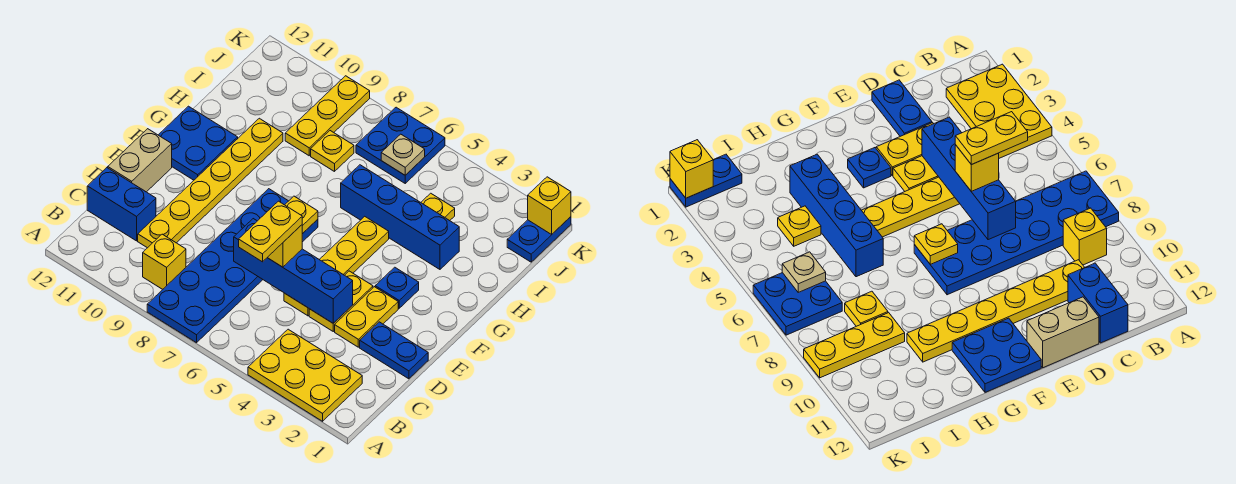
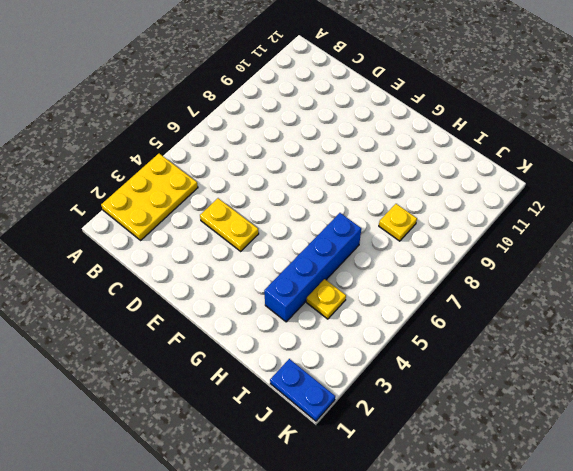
none -> blue plate A7:F8 level 1
none -> yellow brick B9 level 1
none -> yellow plate C10:H10 level 1

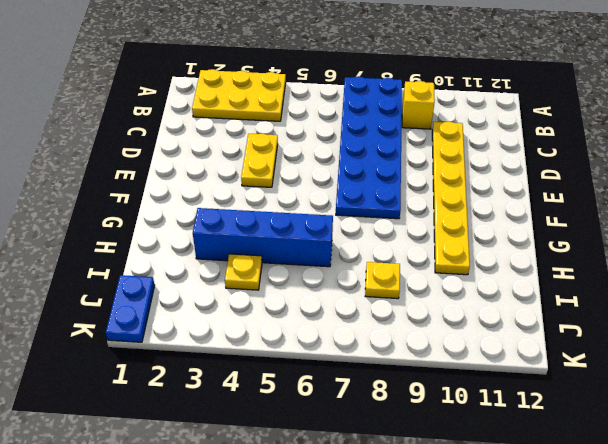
none -> blue brick C11:C12 level 1
none -> blue plate D1:D2 level 1
none -> yellow plate D3:E3 level 1

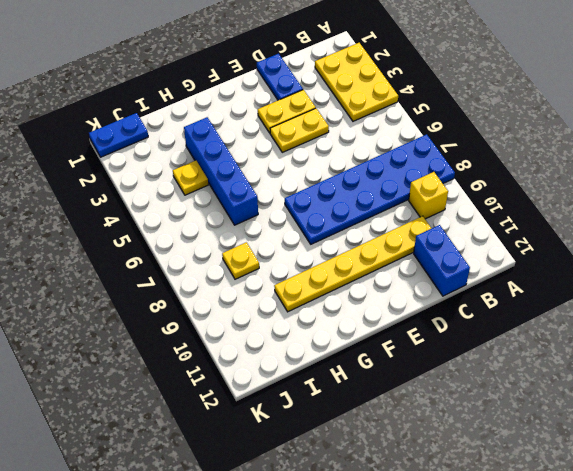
none -> yellow plate D5:G5 level 1
none -> tan brick D12:E12 level 1
none -> blue plate F3 level 1

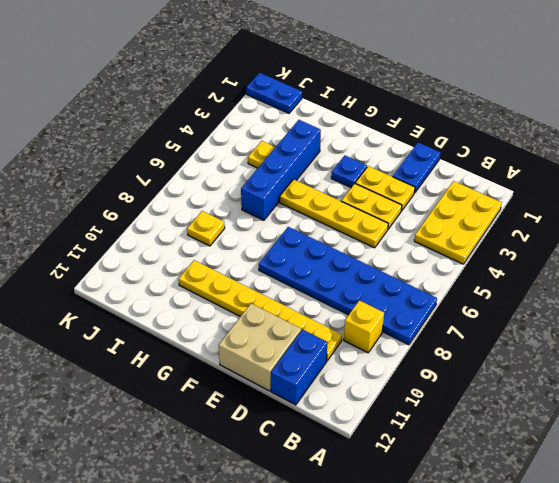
tan brick D11:E12 level 1 -> tan brick D12:E12 level 1
none -> blue plate F11:G12 level 1
none -> yellow plate I9:K9 level 1
none -> blue plate J6:K7 level 1

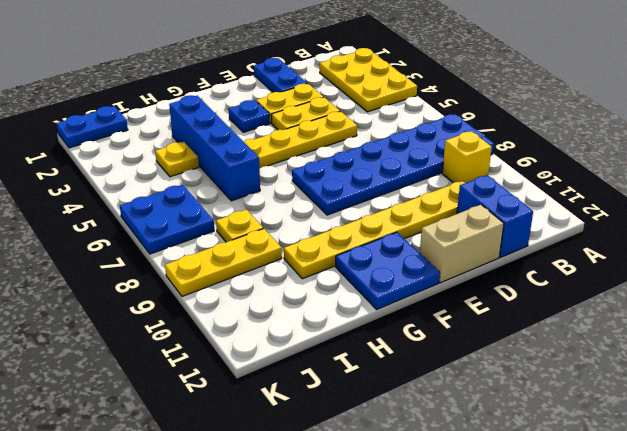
none -> blue brick D4:D7 level 2
none -> yellow plate F7 level 2
none -> tan plate J6 level 2

